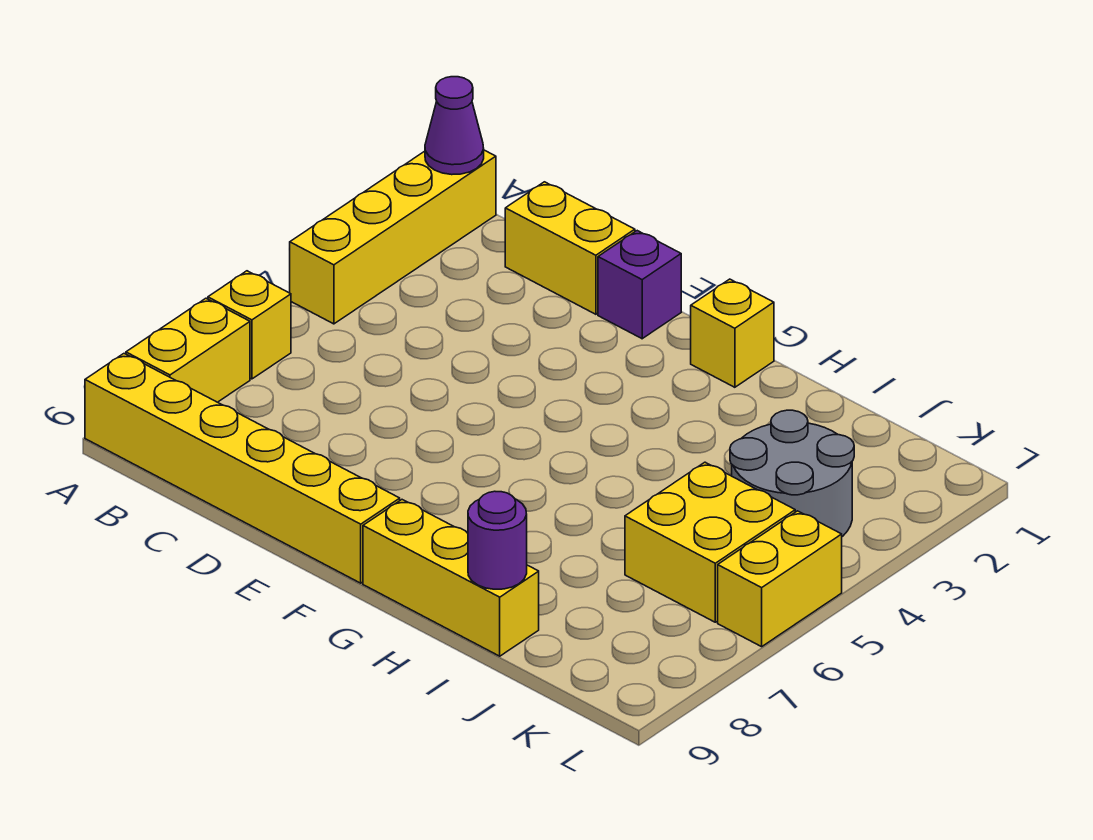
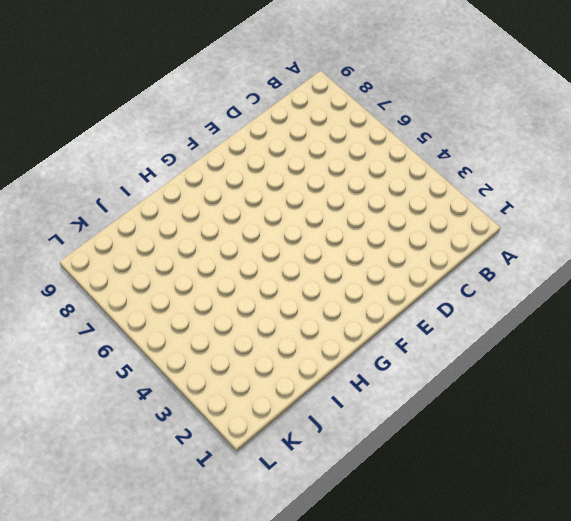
none -> yellow brick A1:A4 level 1
none -> yellow brick A6 level 1
none -> yellow brick A7:A8 level 1

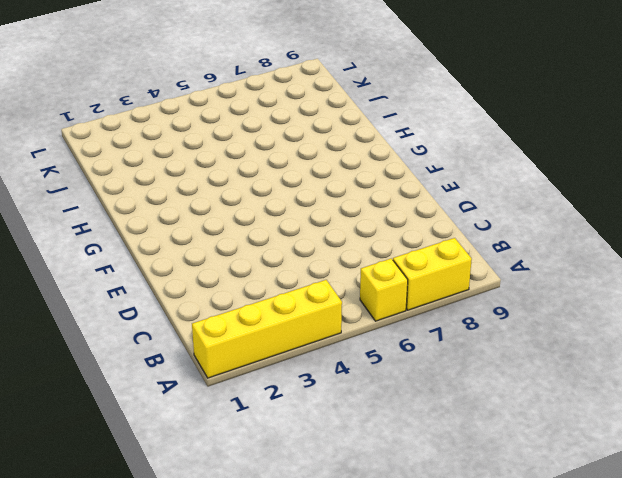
none -> yellow brick A9:F9 level 1
none -> yellow brick C1:D1 level 1
none -> purple brick E1 level 1

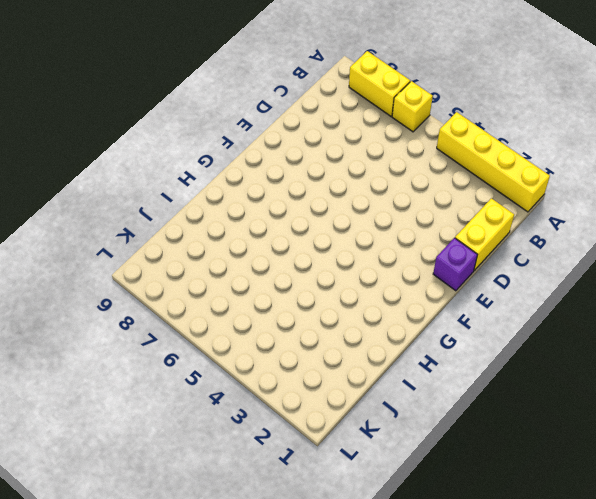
none -> yellow brick A9:F9 level 1
none -> yellow brick G1 level 1
none -> yellow brick G9:I9 level 1

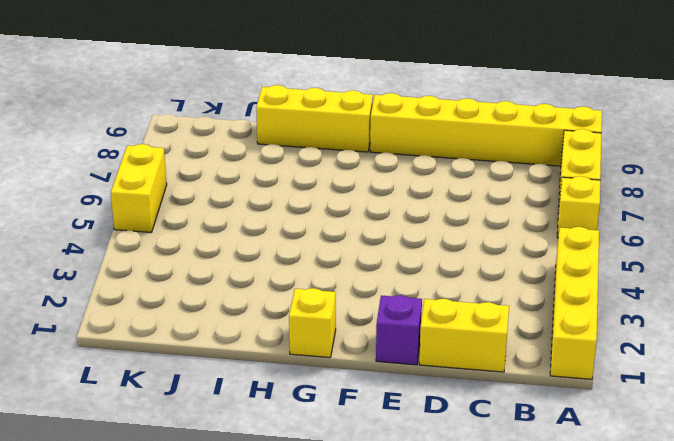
none -> grey round brick J3:K4 level 1
none -> yellow brick J5:K6 level 1
none -> purple cone A1 level 2

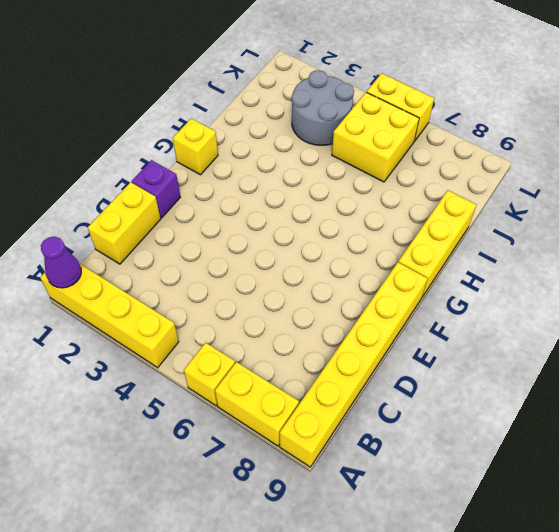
none -> purple round brick I9 level 2

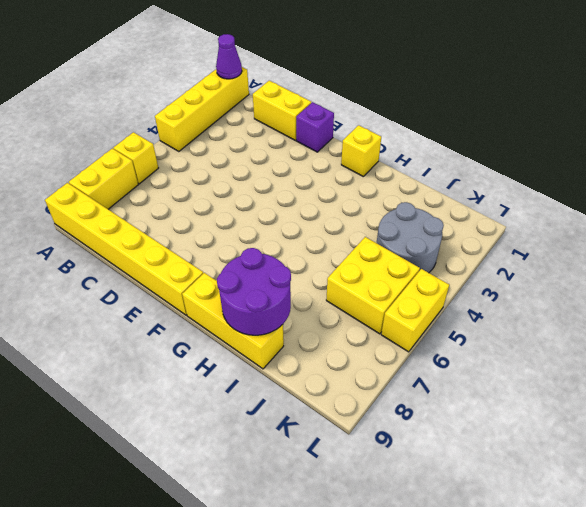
purple round brick H8:I9 level 2 -> purple round brick I9 level 2

